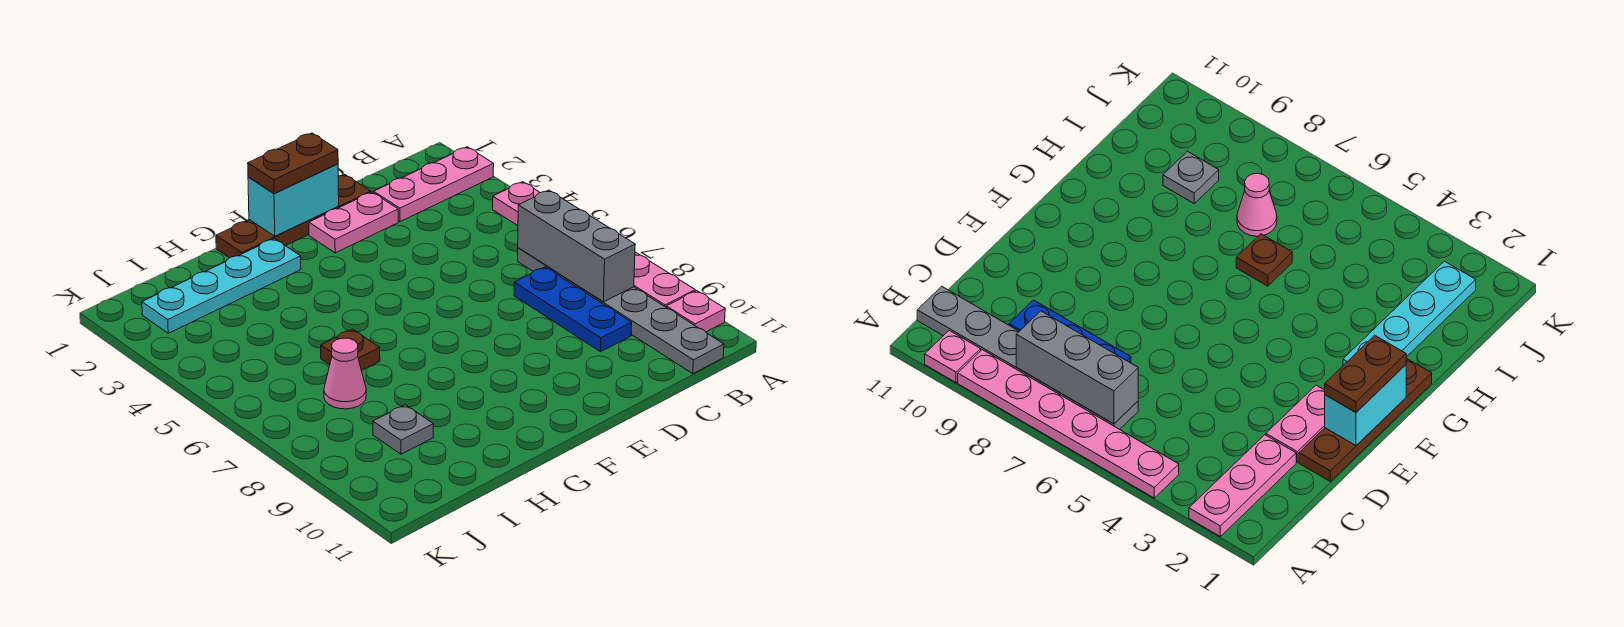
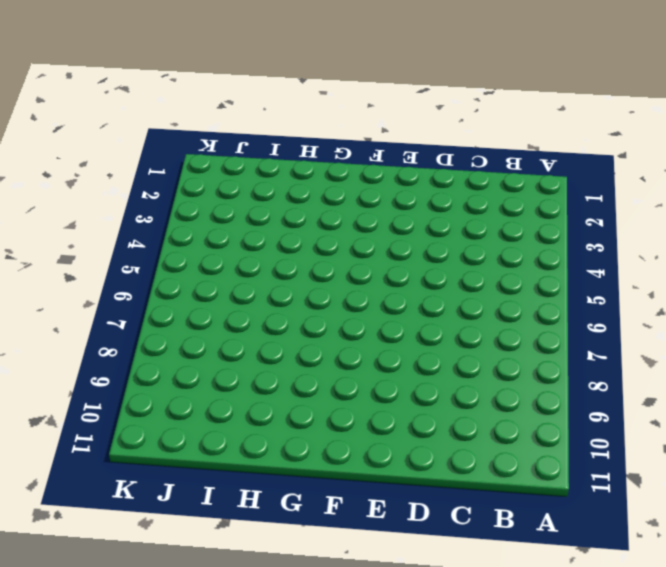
none -> pink plate A2:C2 level 1
none -> pink plate A4:A9 level 1
none -> pink plate A10 level 1

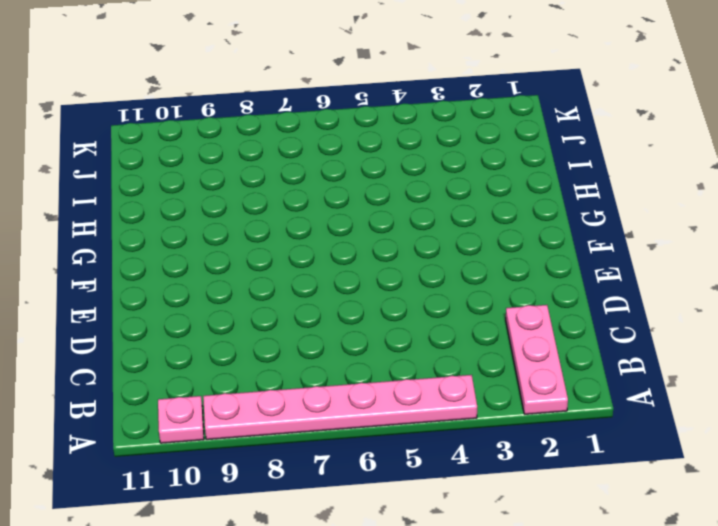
none -> grey plate B6:B11 level 1
none -> blue plate C7:C9 level 1
none -> brown plate D1:G1 level 1

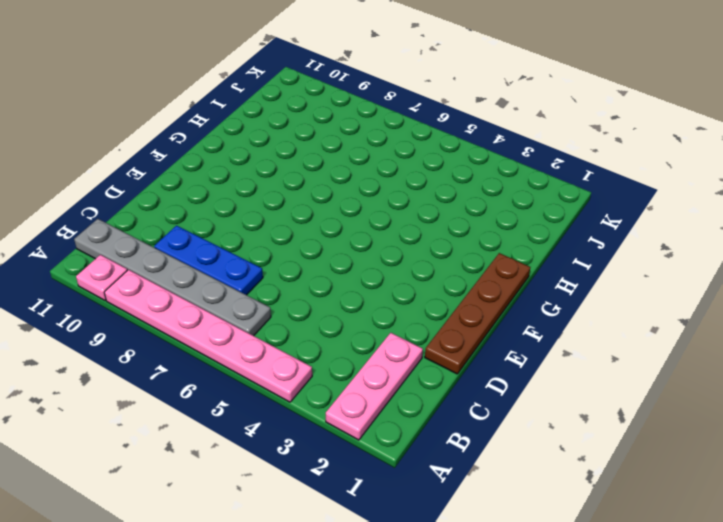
none -> pink plate D2:E2 level 1
none -> cyan plate G2:J2 level 1
none -> brown plate H6 level 1

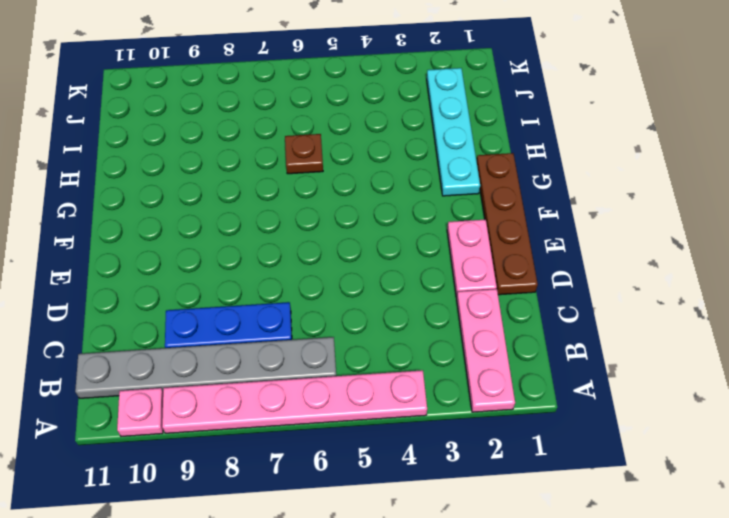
none -> pink cone I7 level 1
none -> grey plate I9 level 1
none -> grey brick B6:B8 level 2

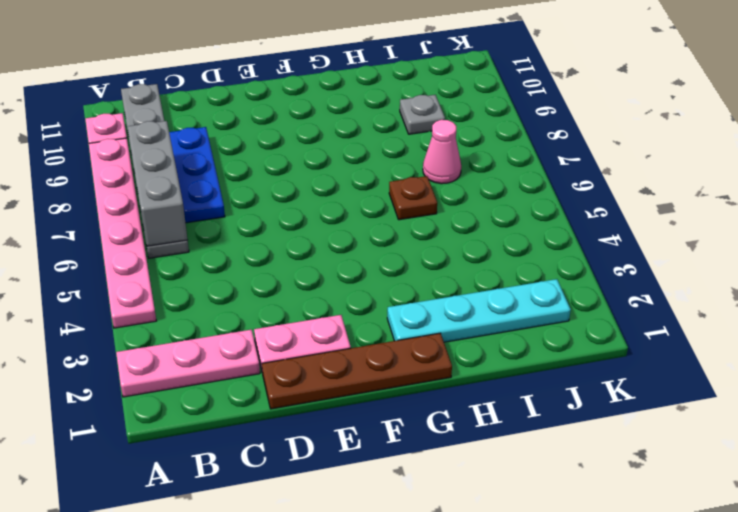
none -> cyan brick E1:F1 level 2
none -> brown plate E1:F1 level 3

